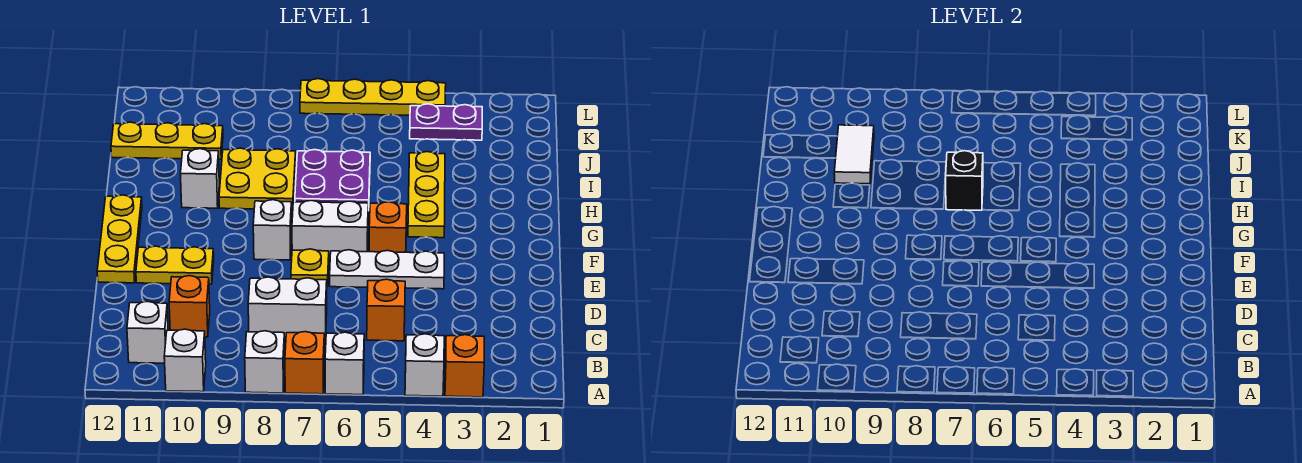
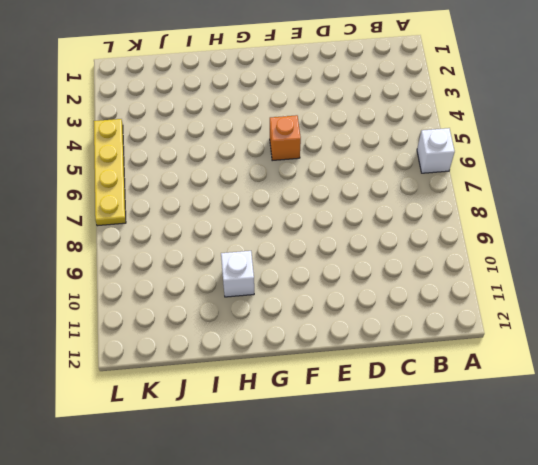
none -> orange brick A3 level 1
none -> white brick A4 level 1
none -> orange brick A7 level 1

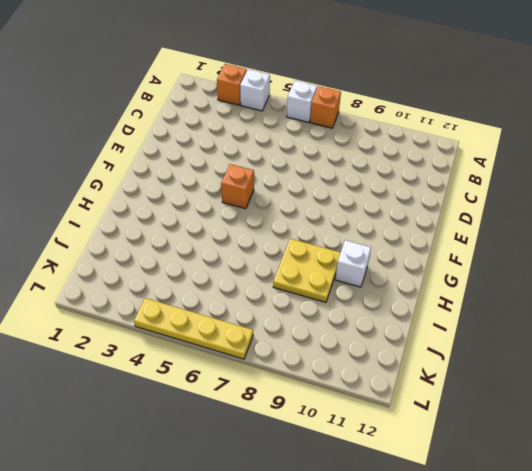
none -> white brick A8 level 1
none -> white brick A10 level 1
none -> white brick B11 level 1

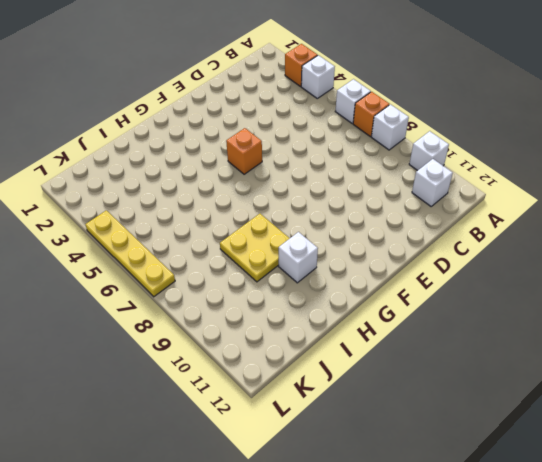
none -> orange brick C5 level 1
none -> white brick C7:C8 level 1
none -> orange brick C10 level 1

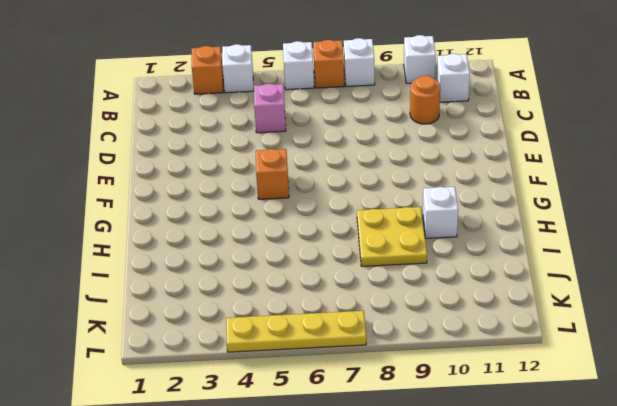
pink brick C5 level 1 -> orange brick C5 level 1
orange round brick C10 level 1 -> orange brick C10 level 1
none -> white brick C7:C8 level 1
none -> white plate E4:E6 level 1
none -> yellow plate E7 level 1

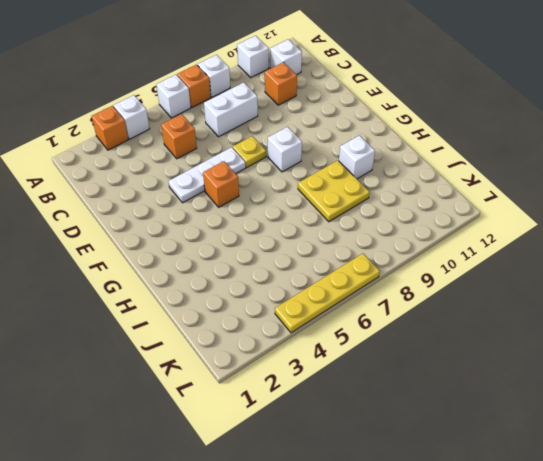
none -> yellow plate E10:E11 level 1
none -> yellow plate E12:G12 level 1
none -> white brick F6:F7 level 1

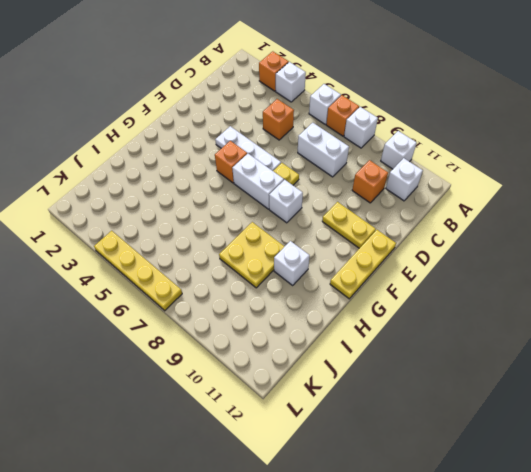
none -> yellow plate G4:I4 level 1
none -> purple plate H6:I7 level 1
none -> yellow plate J10:J12 level 1

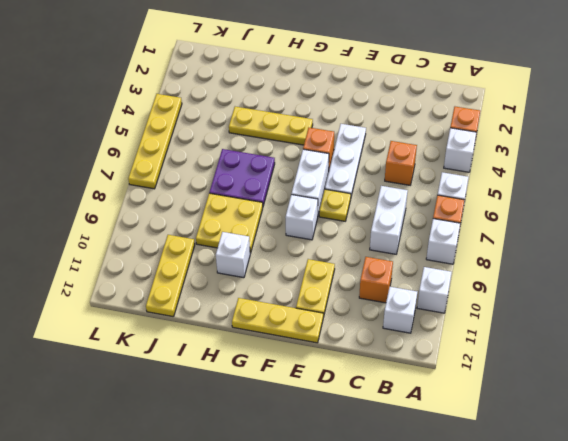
none -> purple plate K3:K4 level 1
none -> black brick H7 level 2
none -> white tile I10:J10 level 2

